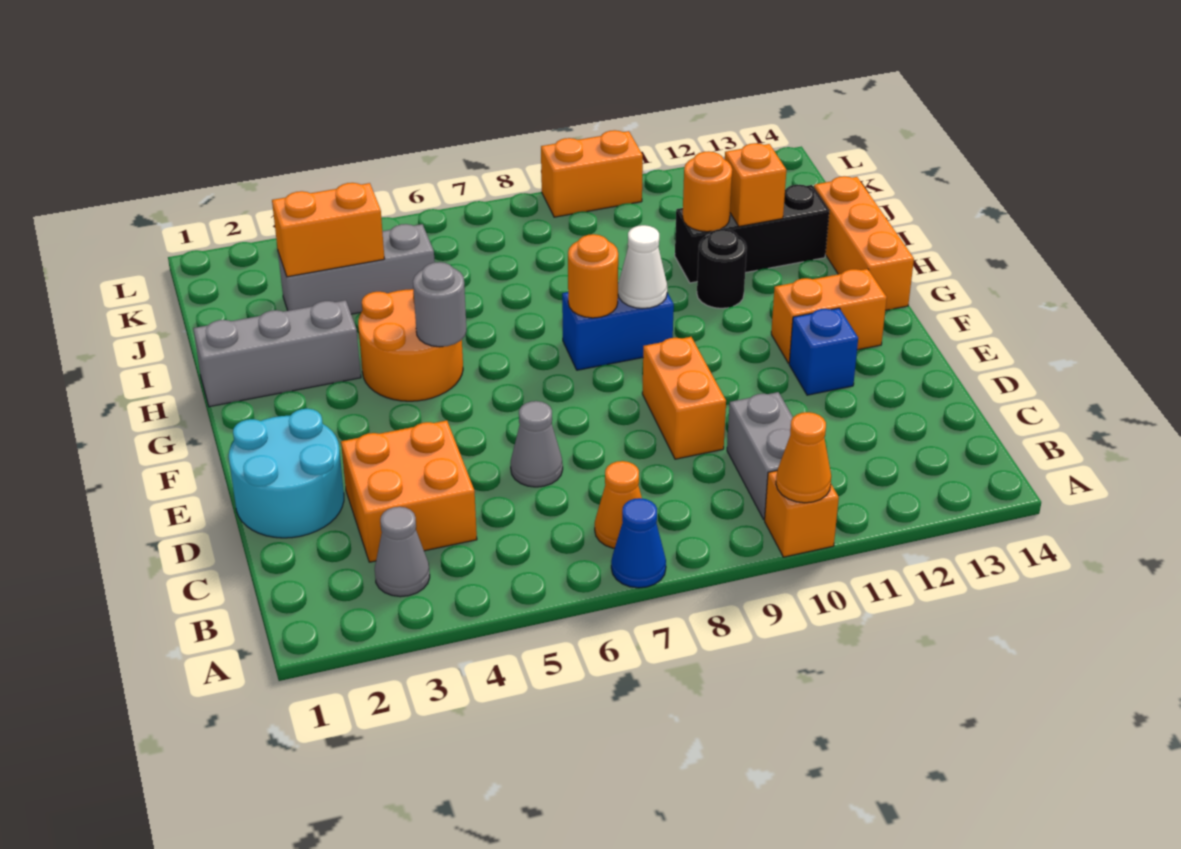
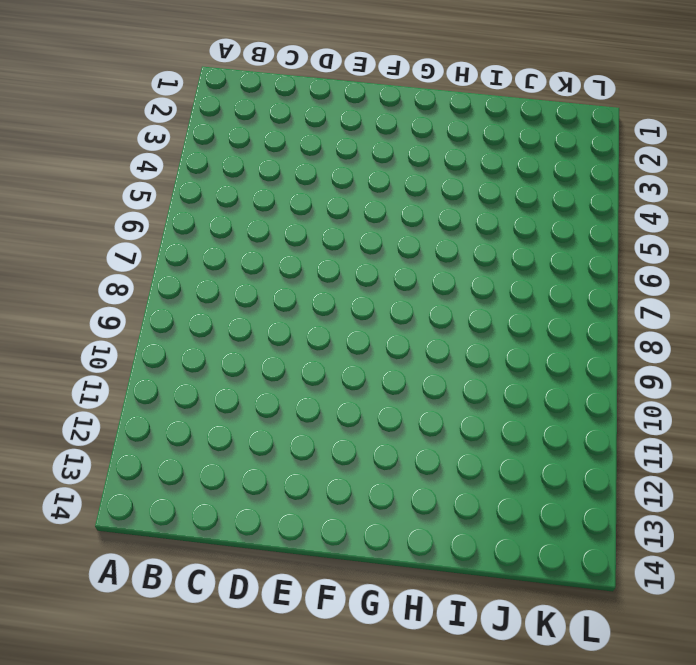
none -> blue cone A7 level 1
none -> orange brick A10 level 1
none -> grey cone B3 level 1

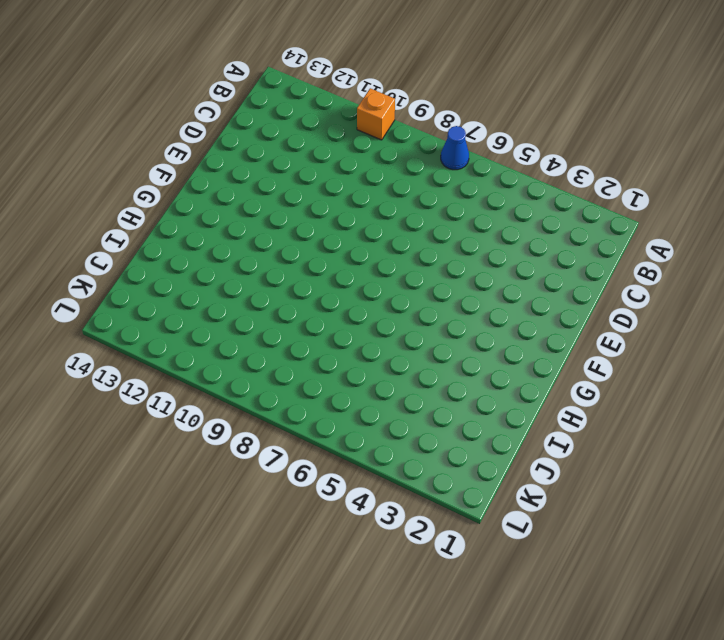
none -> grey cone B3 level 1
none -> orange cone B7 level 1
none -> grey brick B10:C10 level 1

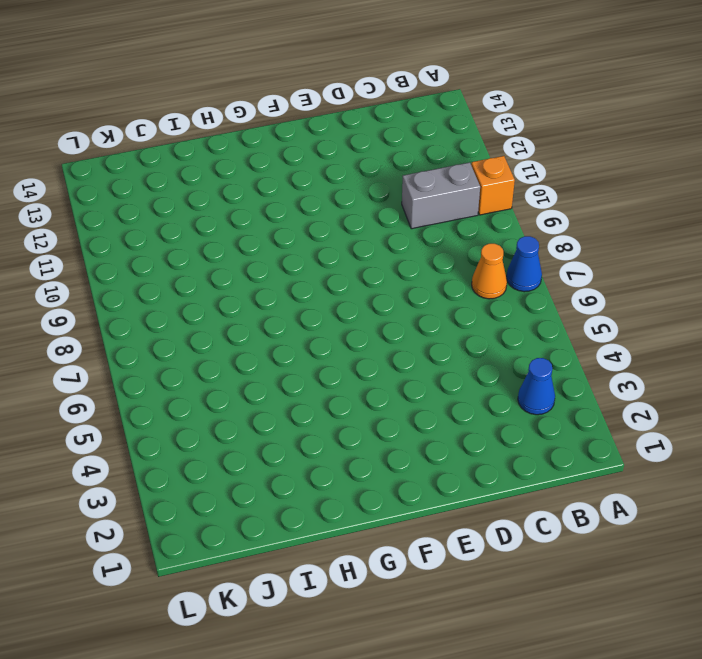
blue cone B3 level 1 -> grey cone B3 level 1
none -> orange brick C3:D4 level 1
none -> cyan round brick D1:E2 level 1
none -> grey cone D6 level 1

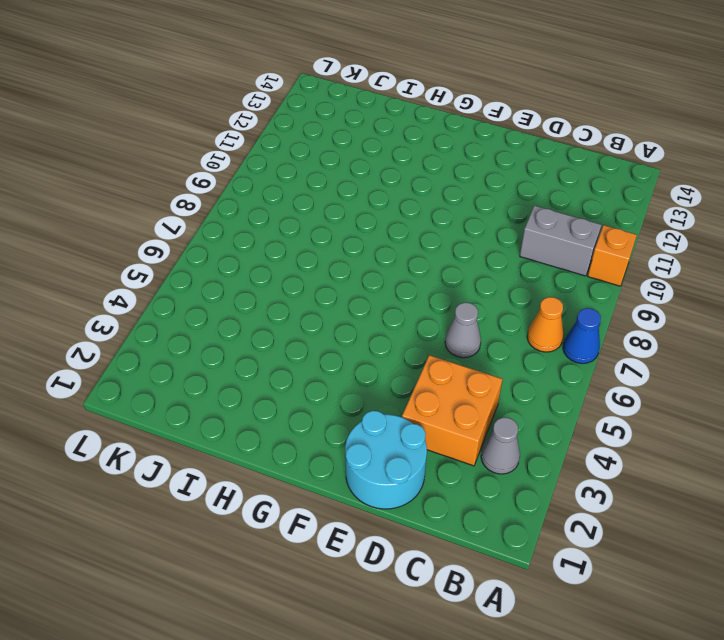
none -> orange brick D9:E9 level 1
none -> blue brick E12 level 1
none -> orange brick F12:F13 level 1

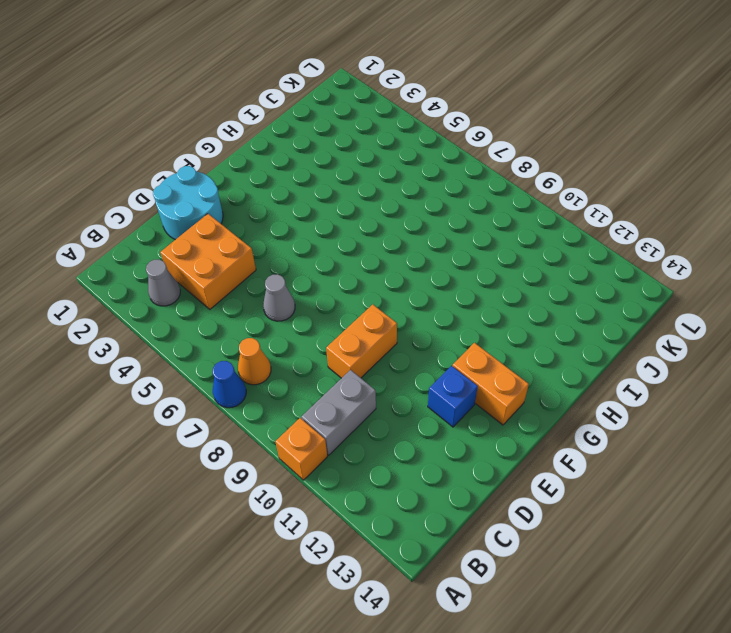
none -> orange round brick G4:H5 level 1
none -> blue brick G8:G9 level 1
none -> orange brick G14:I14 level 1

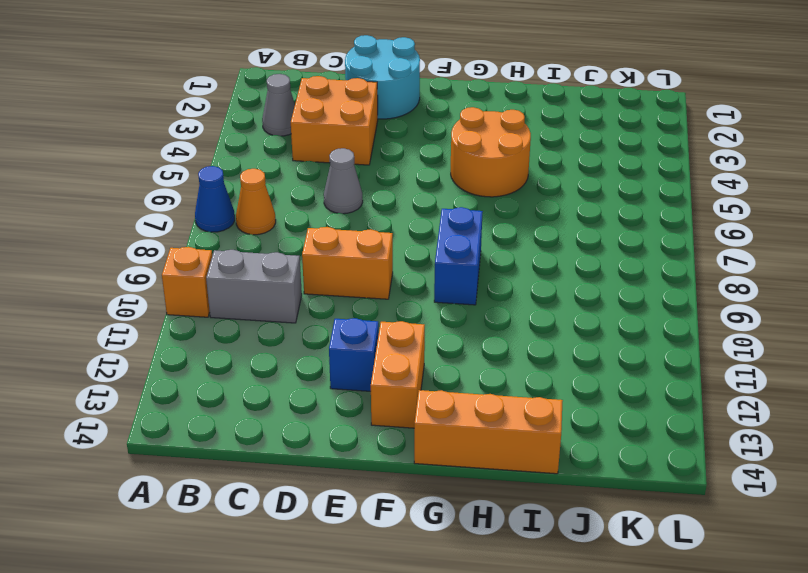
none -> grey brick H1:H3 level 1
none -> black round brick H11 level 1
none -> black brick I11:I13 level 1

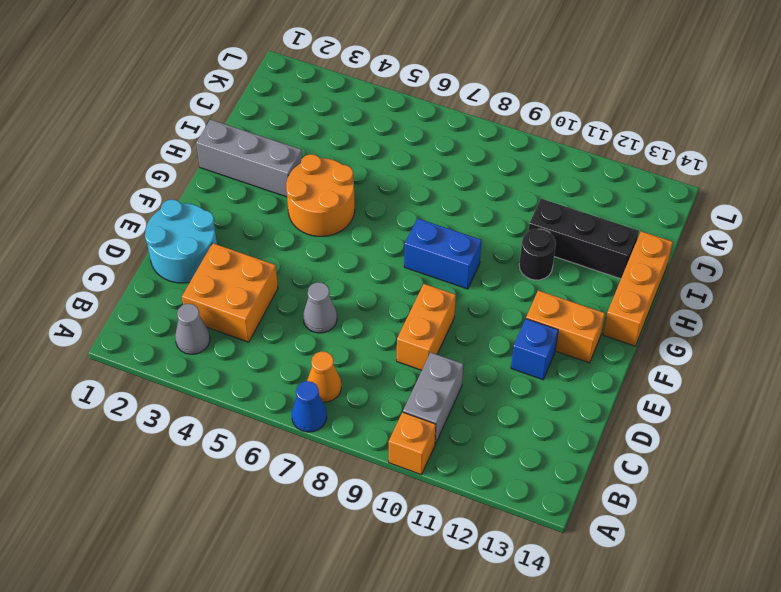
none -> grey brick J3:J5 level 1
none -> orange brick L9:L10 level 1
none -> orange cone A10 level 2

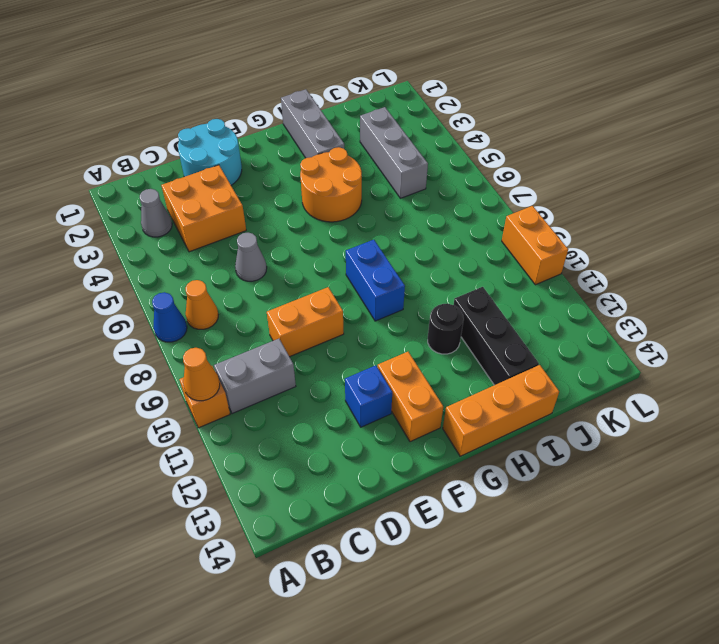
none -> grey round brick G5 level 2
none -> orange round brick G8 level 2
none -> white cone G9 level 2

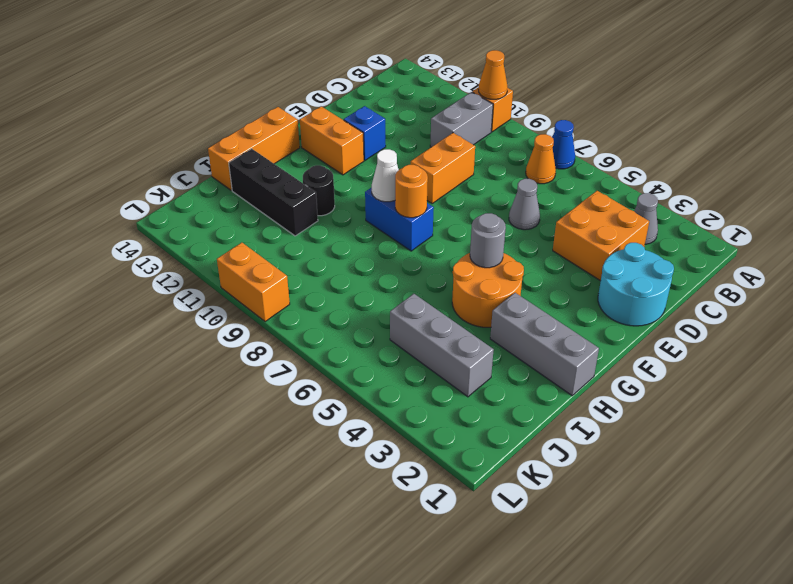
none -> orange round brick I11 level 2
none -> orange brick I12 level 2
none -> orange brick J3:J4 level 2

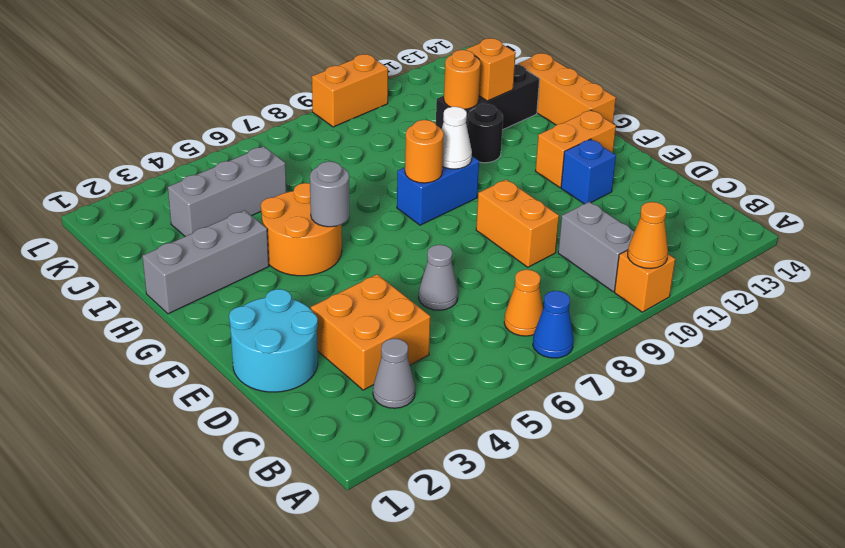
none -> orange brick J3:J4 level 2

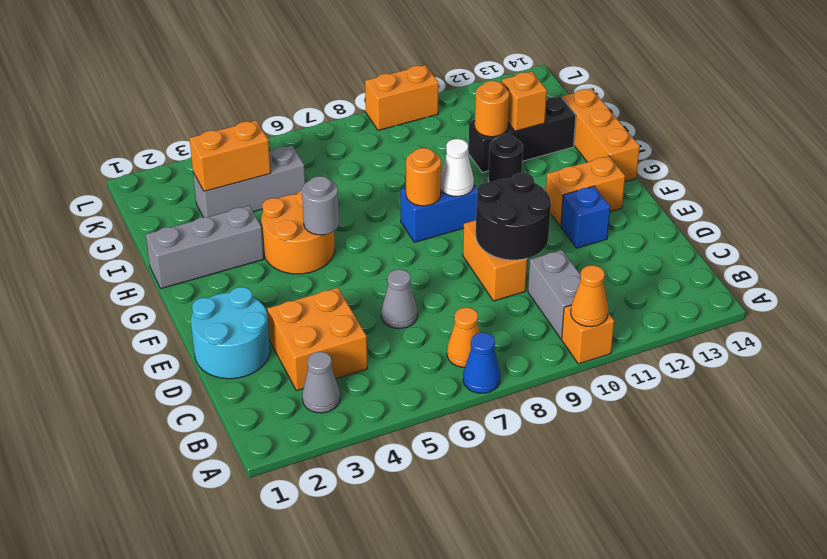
black round brick D9:E10 level 2 -> none

